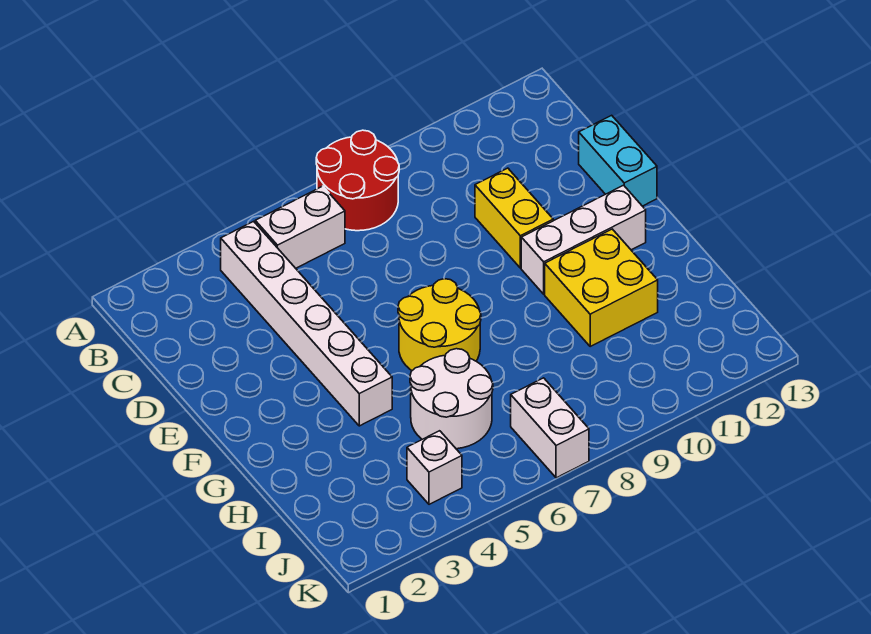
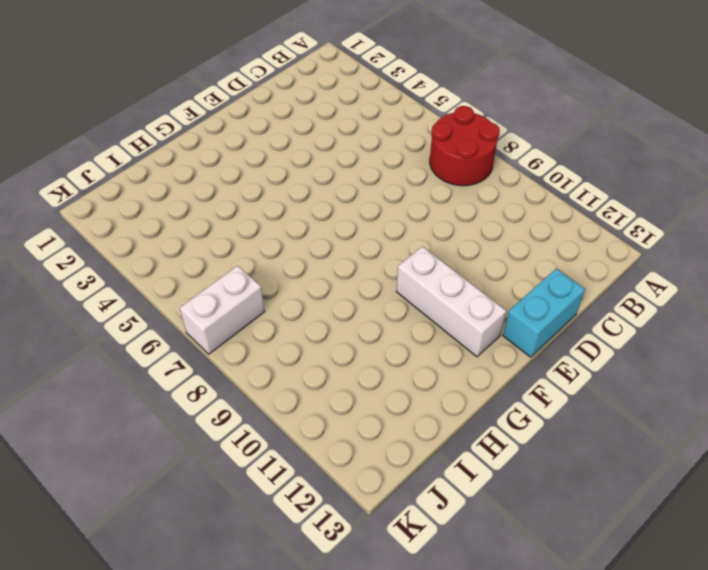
none -> white brick B4:G4 level 1
none -> white brick B5:B6 level 1

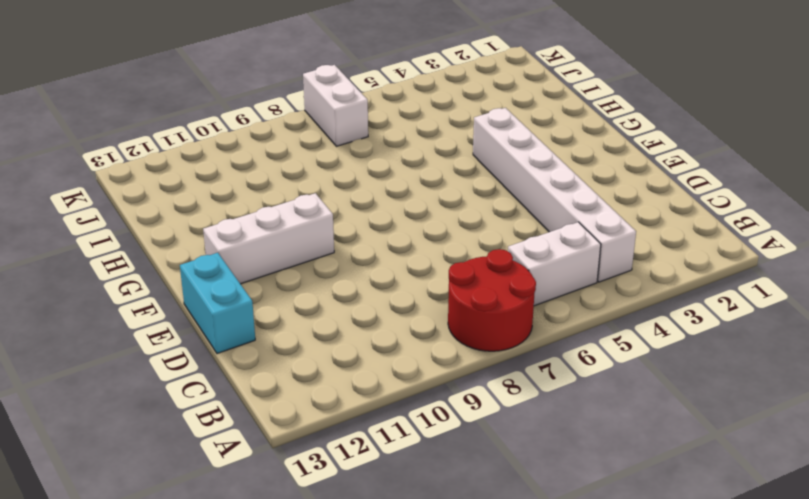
none -> yellow brick D10:E10 level 1
none -> yellow round brick F6:G7 level 1

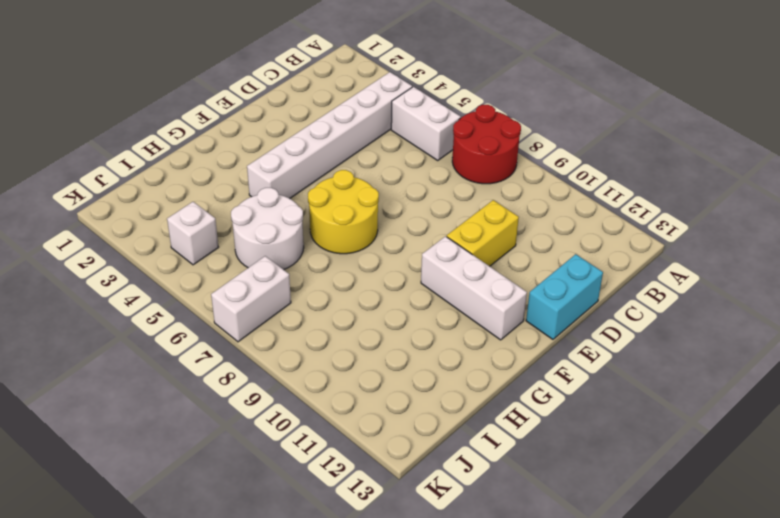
none -> yellow brick G10:H11 level 1

